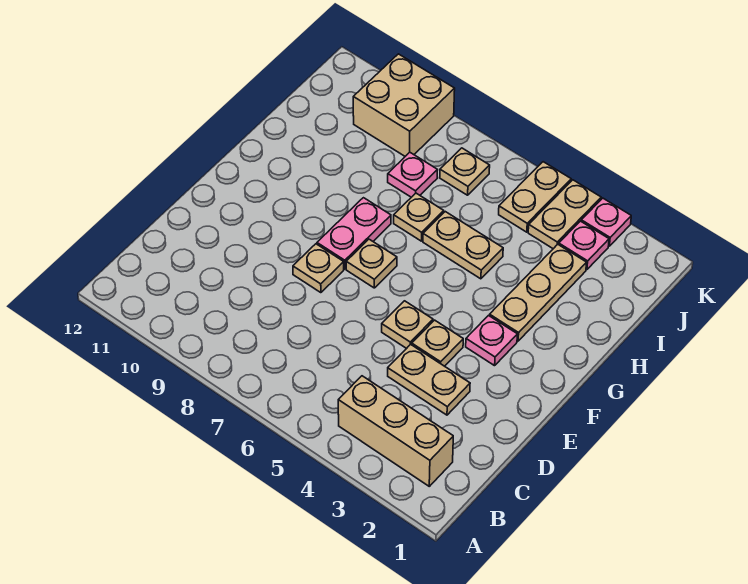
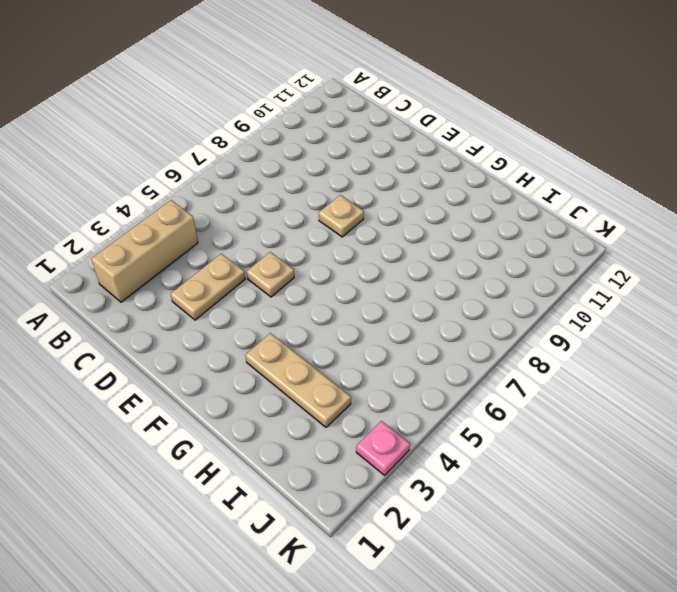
none -> tan plate E4 level 1
none -> pink plate F3 level 1
none -> tan plate F7 level 1

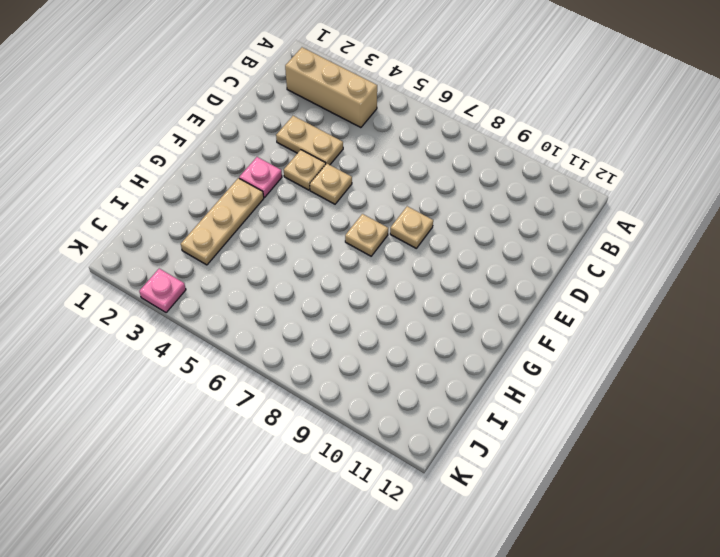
none -> pink plate F8:G8 level 1
none -> tan plate H5:H6 level 1
none -> tan plate H7 level 1

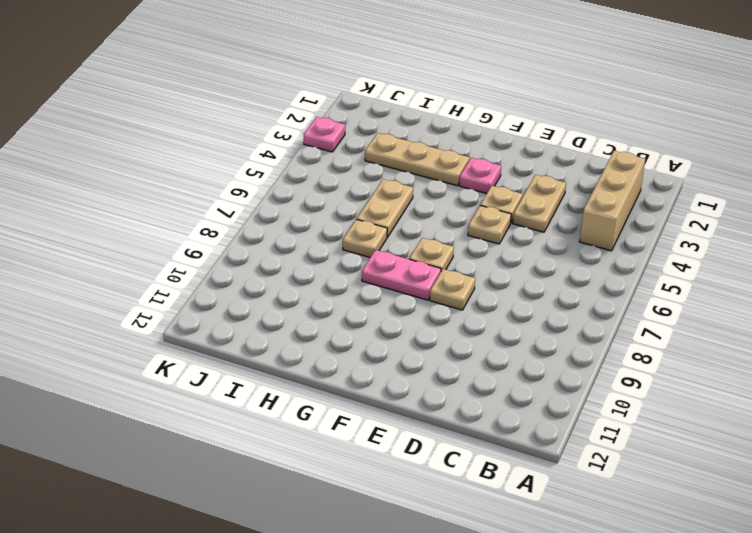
none -> pink plate I8 level 1
none -> pink plate J3 level 1
none -> tan plate J4:K4 level 1

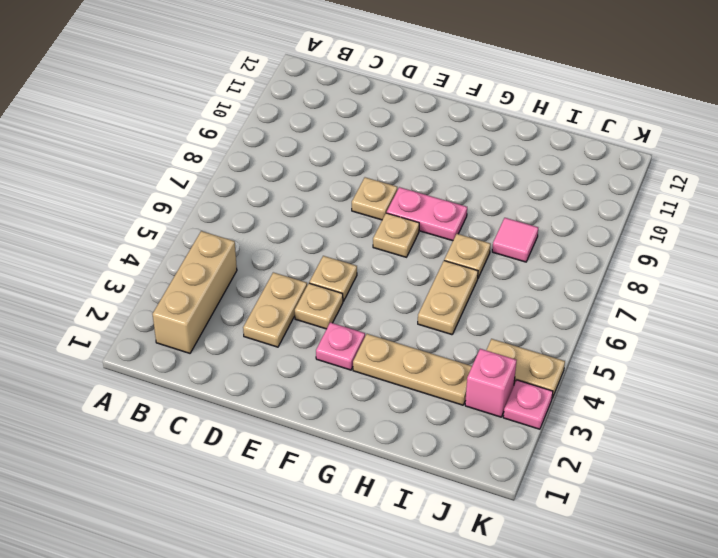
pink tile I8 level 1 -> pink plate I8 level 1
pink brick J3 level 1 -> pink plate J3 level 1
none -> tan plate J5:K5 level 1
none -> tan plate J7 level 1
none -> tan brick J9:K10 level 1

